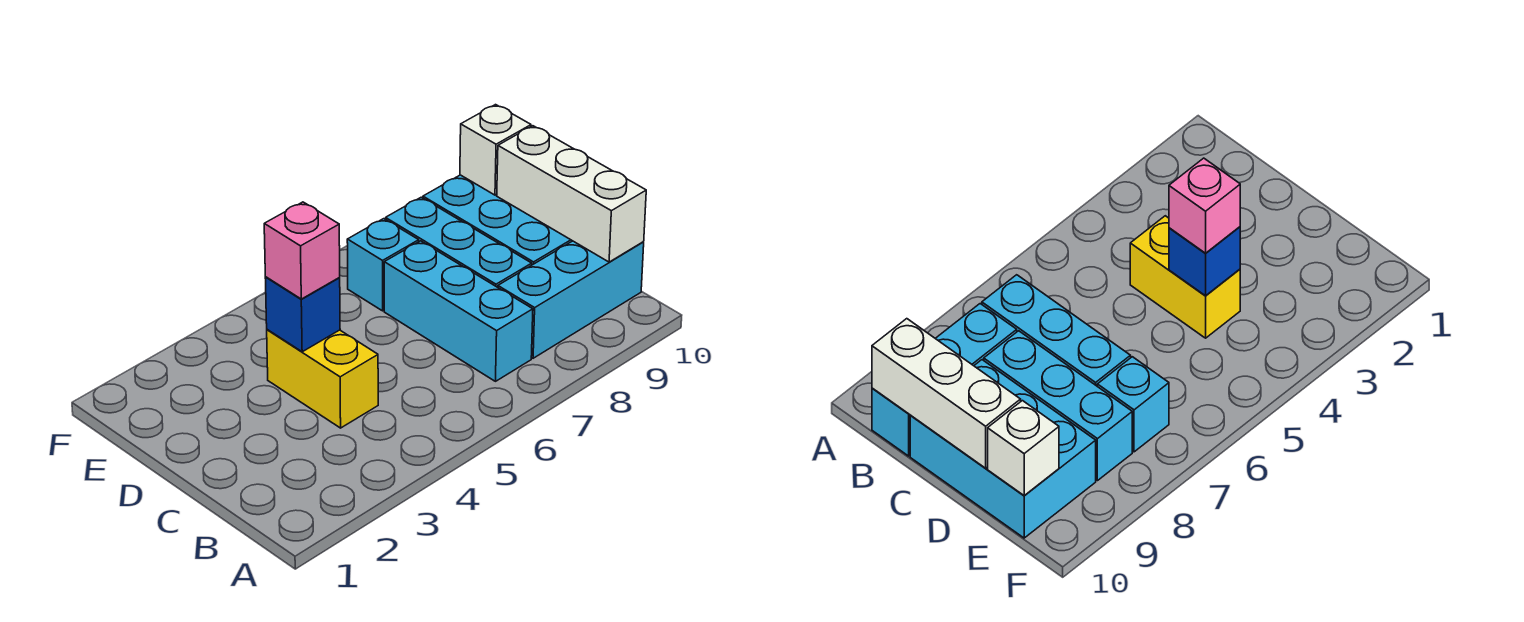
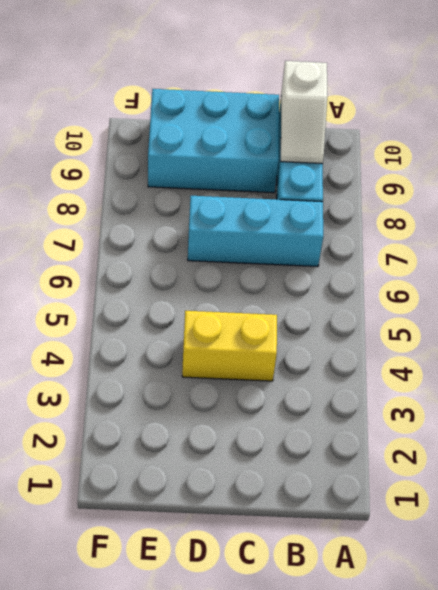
white slope B9:B10 level 2 top 10 -> white brick B10:D10 level 2
none -> cyan brick C8:E8 level 1
none -> cyan brick E7 level 1

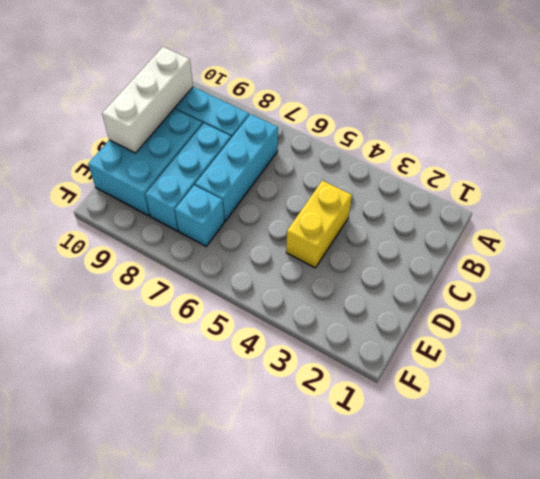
none -> blue brick D4 level 2
none -> white brick E10 level 2

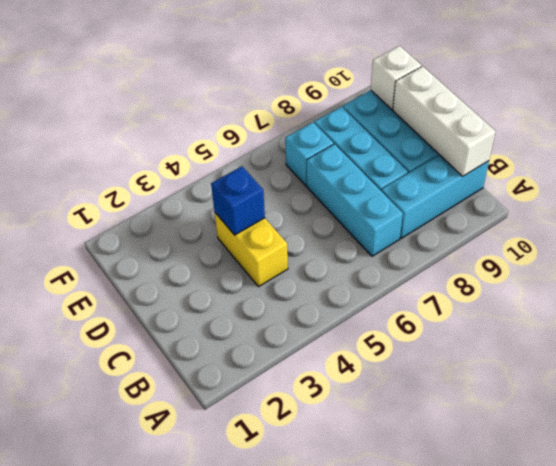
none -> pink brick D4 level 3

